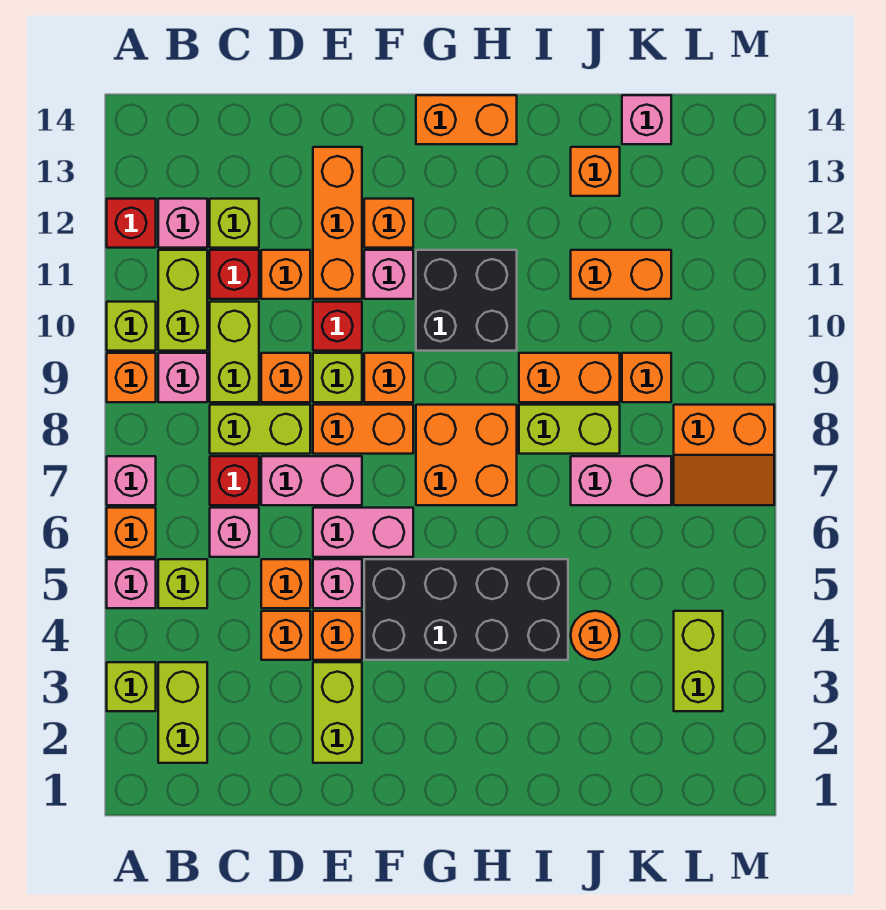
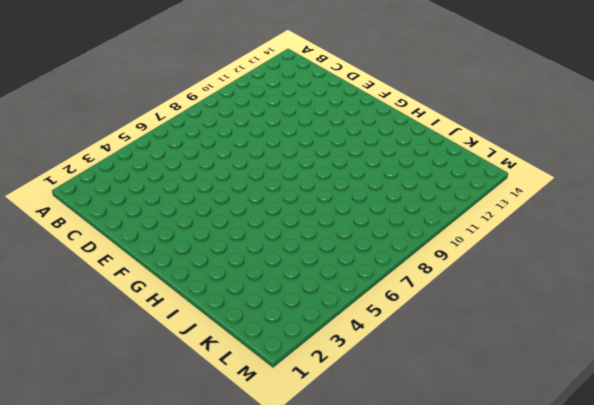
none -> lime brick A3 level 1
none -> pink brick A5 level 1
none -> orange brick A6 level 1
none -> pink brick A7 level 1

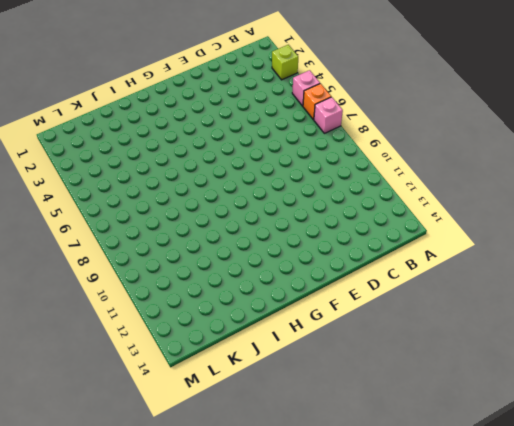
none -> orange brick A9 level 1
none -> lime brick A10 level 1
none -> red brick A12 level 1
none -> lime brick B2:B3 level 1

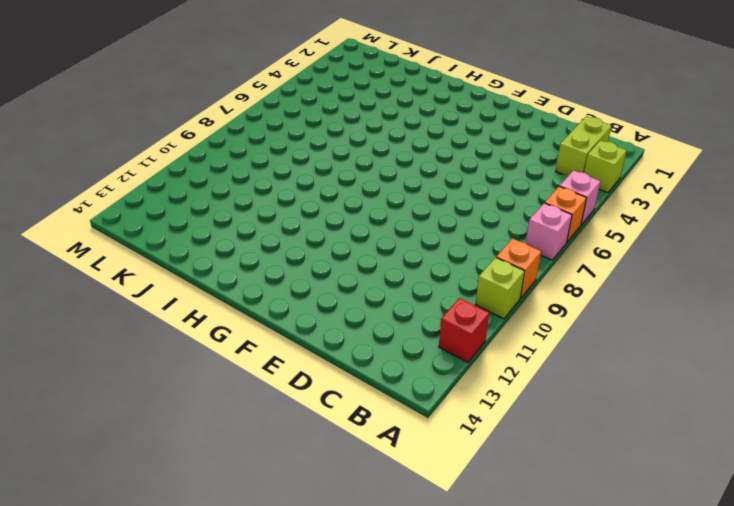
none -> lime brick B5 level 1
none -> pink brick B9 level 1
none -> lime brick B10:B11 level 1
none -> pink brick B12 level 1

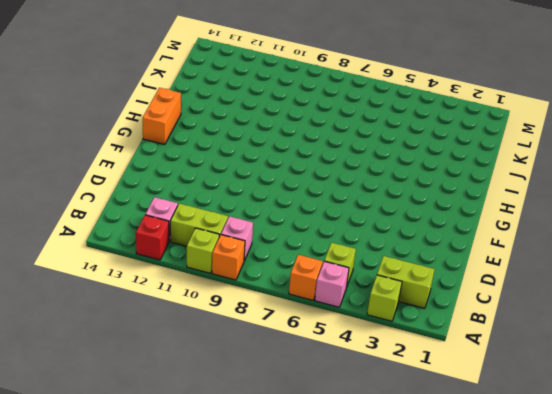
none -> pink brick A7 level 1
none -> pink brick C6 level 1
none -> red brick C7 level 1
none -> lime brick C8:D8 level 1

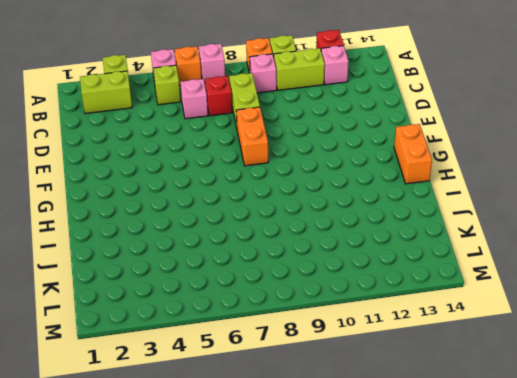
none -> lime brick C9:C10 level 1
none -> red brick C11 level 1
none -> lime brick C12 level 1
none -> orange brick D4 level 1

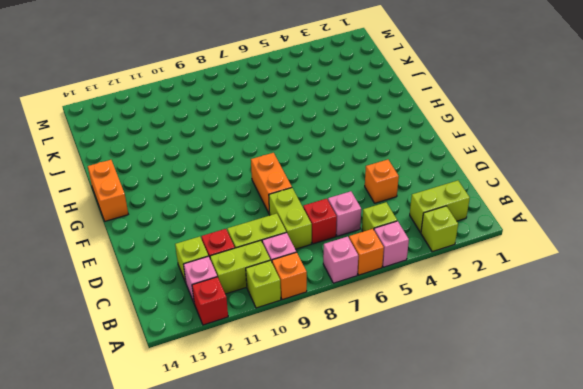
none -> orange brick D5 level 1
none -> pink brick D7:E7 level 1
none -> orange brick D9 level 1
none -> orange brick D11 level 1

